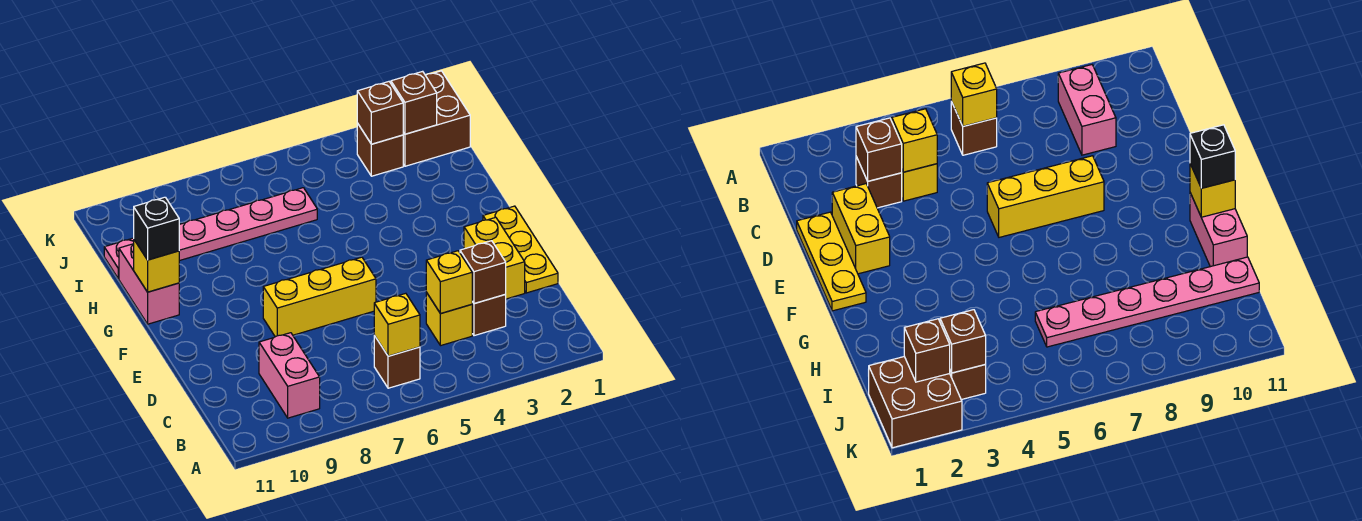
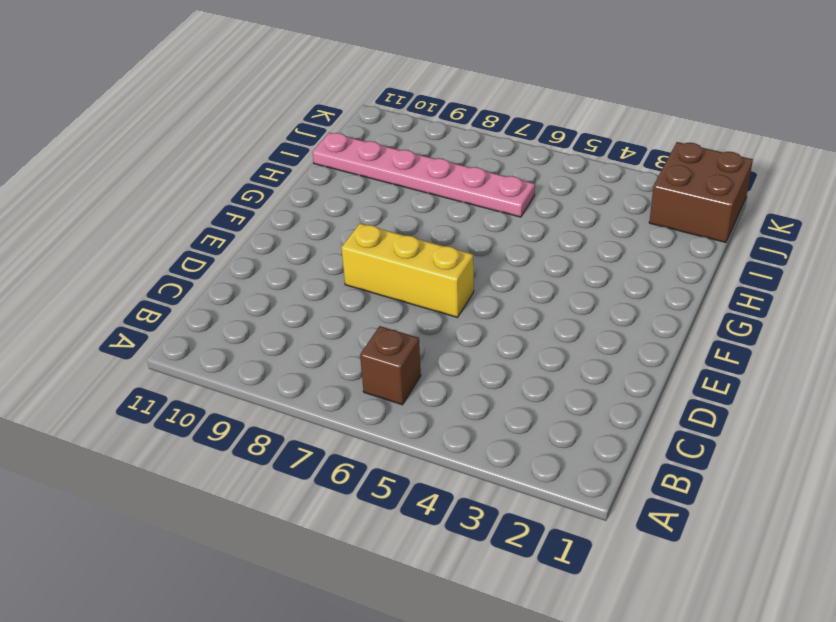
none -> pink brick B9:C9 level 1
none -> brown brick C3 level 1
none -> yellow brick C4 level 1

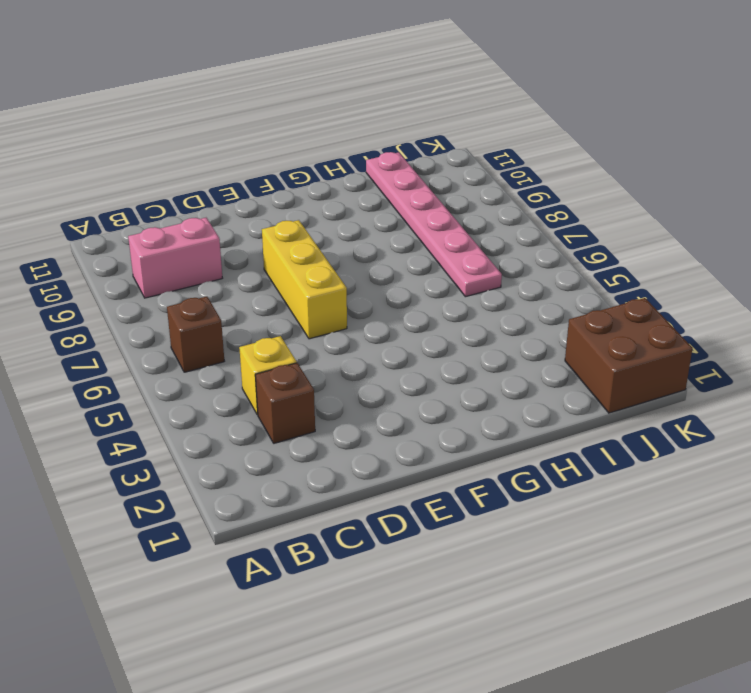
none -> yellow plate D1:F1 level 1
none -> yellow brick D2:E2 level 1
none -> pink brick G11:H11 level 1

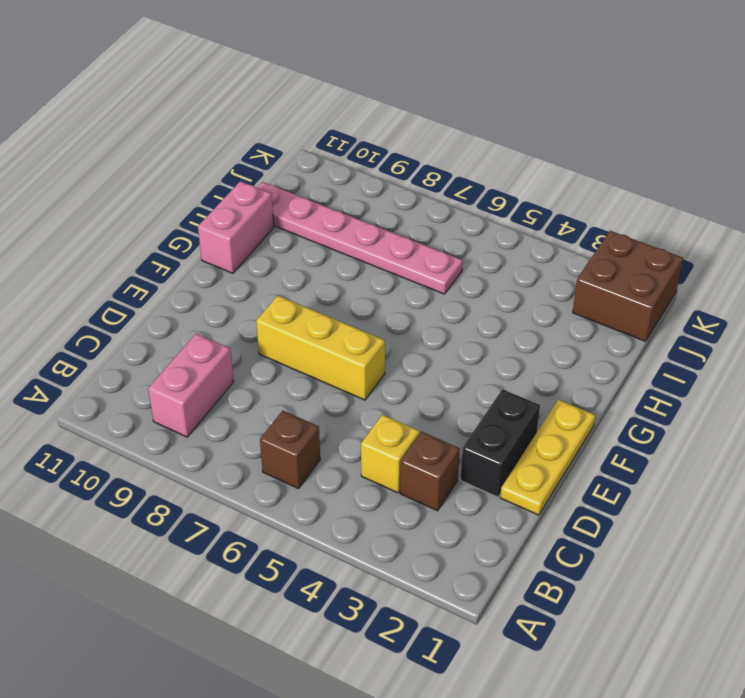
black brick D2:E2 level 1 -> yellow brick D2:E2 level 1
none -> brown brick J3 level 1
none -> yellow brick B6 level 2
none -> brown brick C3 level 2

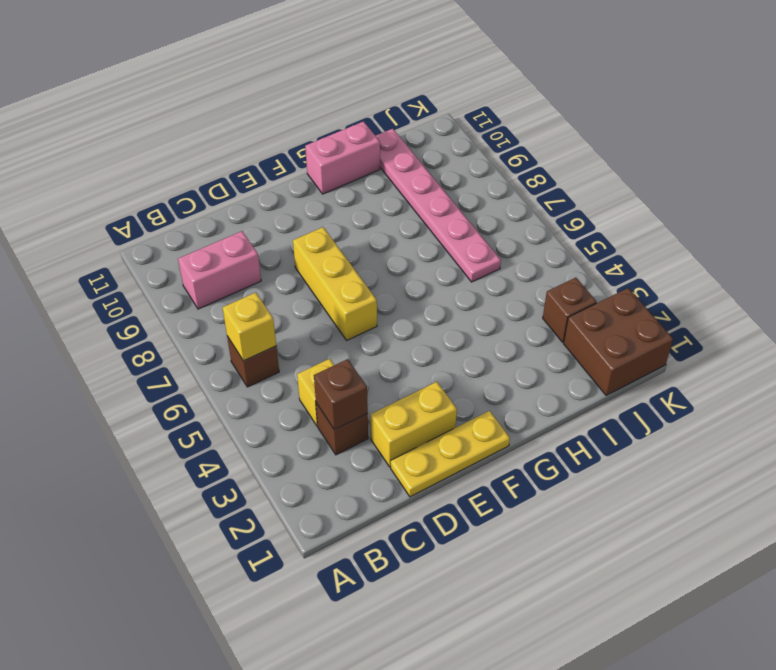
none -> yellow brick C4 level 2
none -> yellow brick G11 level 2
none -> brown brick J2 level 2

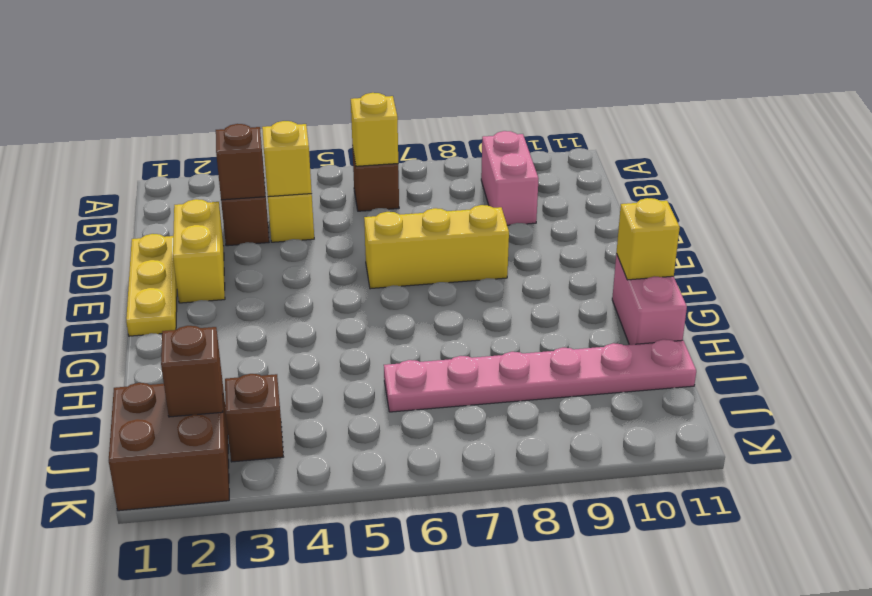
none -> brown brick J3 level 2
none -> black brick G11 level 3

